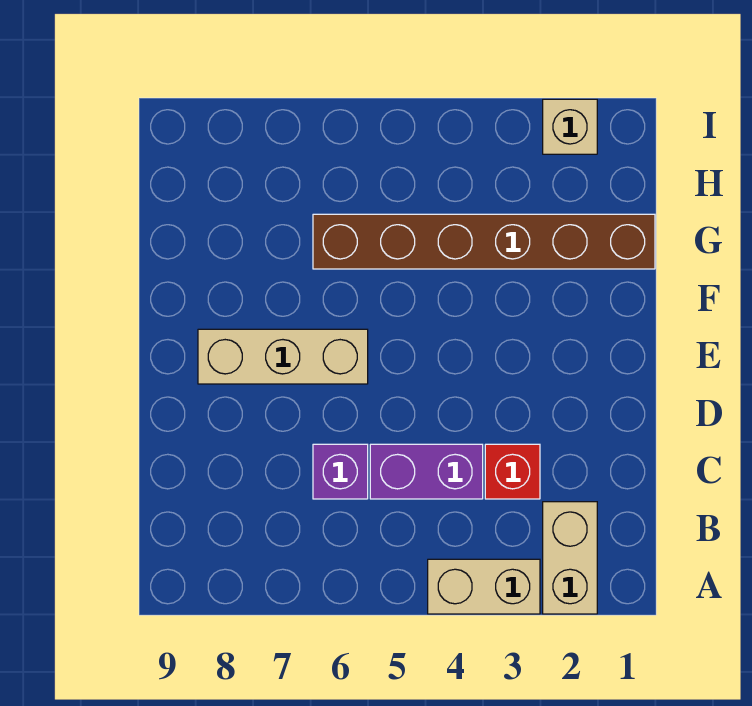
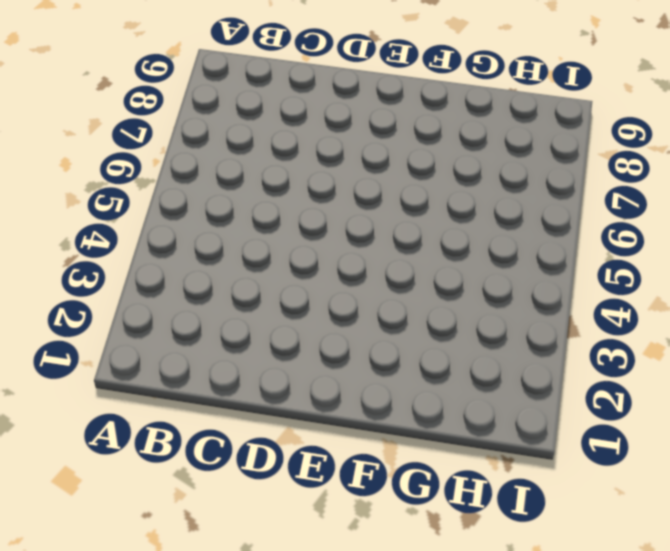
none -> tan brick A2:B2 level 1
none -> tan brick A3:A4 level 1

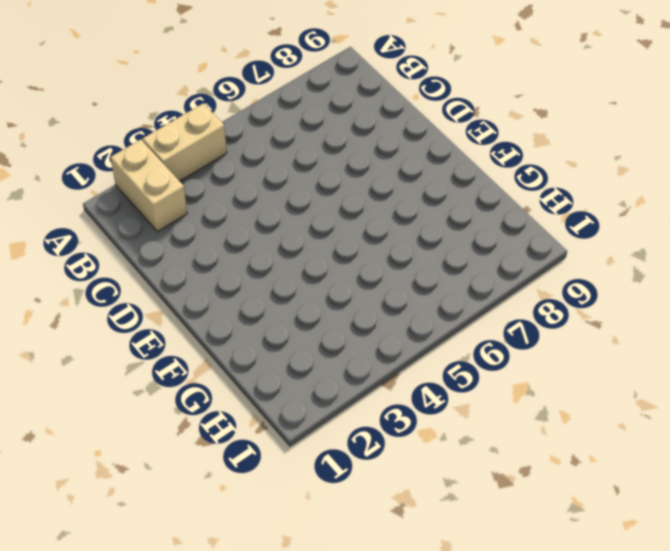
none -> red brick C3 level 1
none -> purple brick C4:C5 level 1

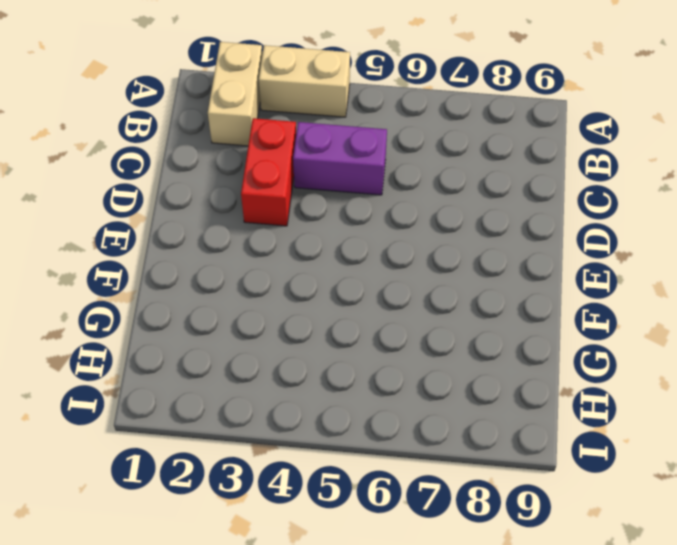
red brick C3:D3 level 1 -> red brick C3 level 1
none -> purple brick C6 level 1
none -> tan brick E6:E8 level 1

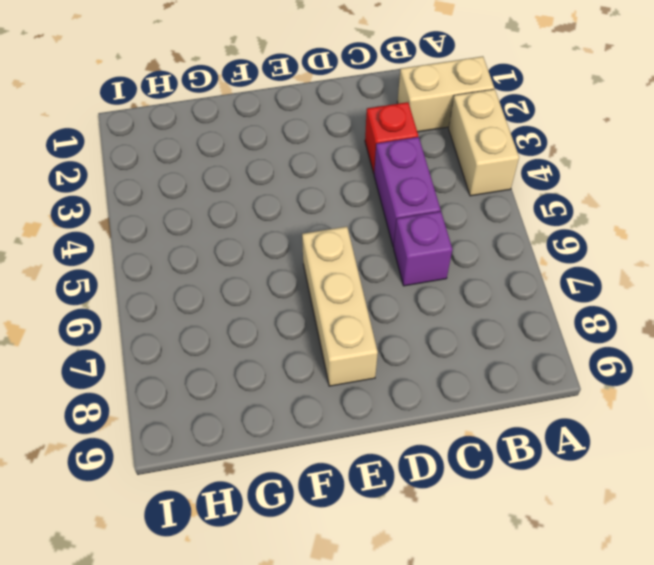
none -> brown brick G1:G6 level 1
none -> tan brick I2 level 1

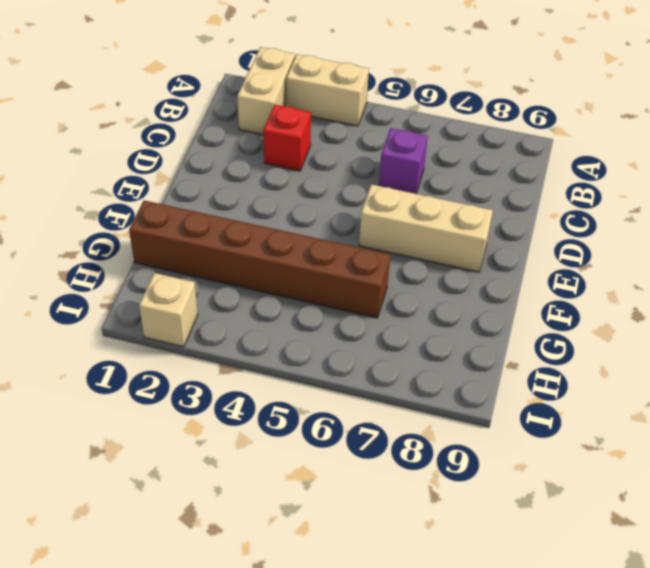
none -> purple brick C4:C5 level 1

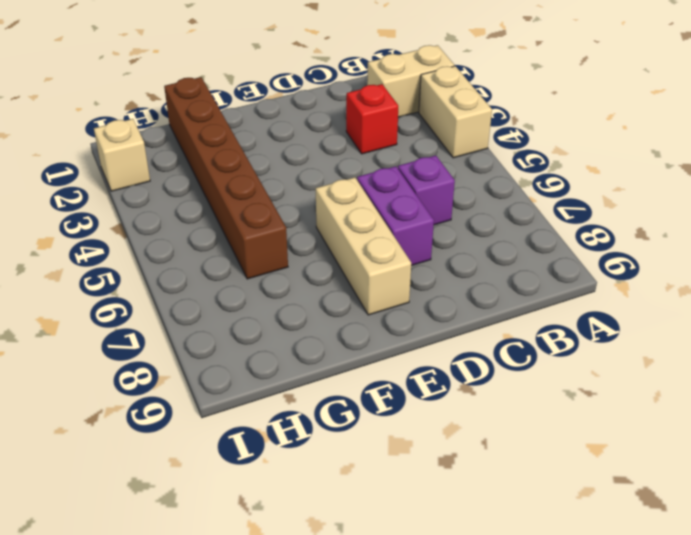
purple brick D6:D7 level 1 -> purple brick C4:C5 level 1

